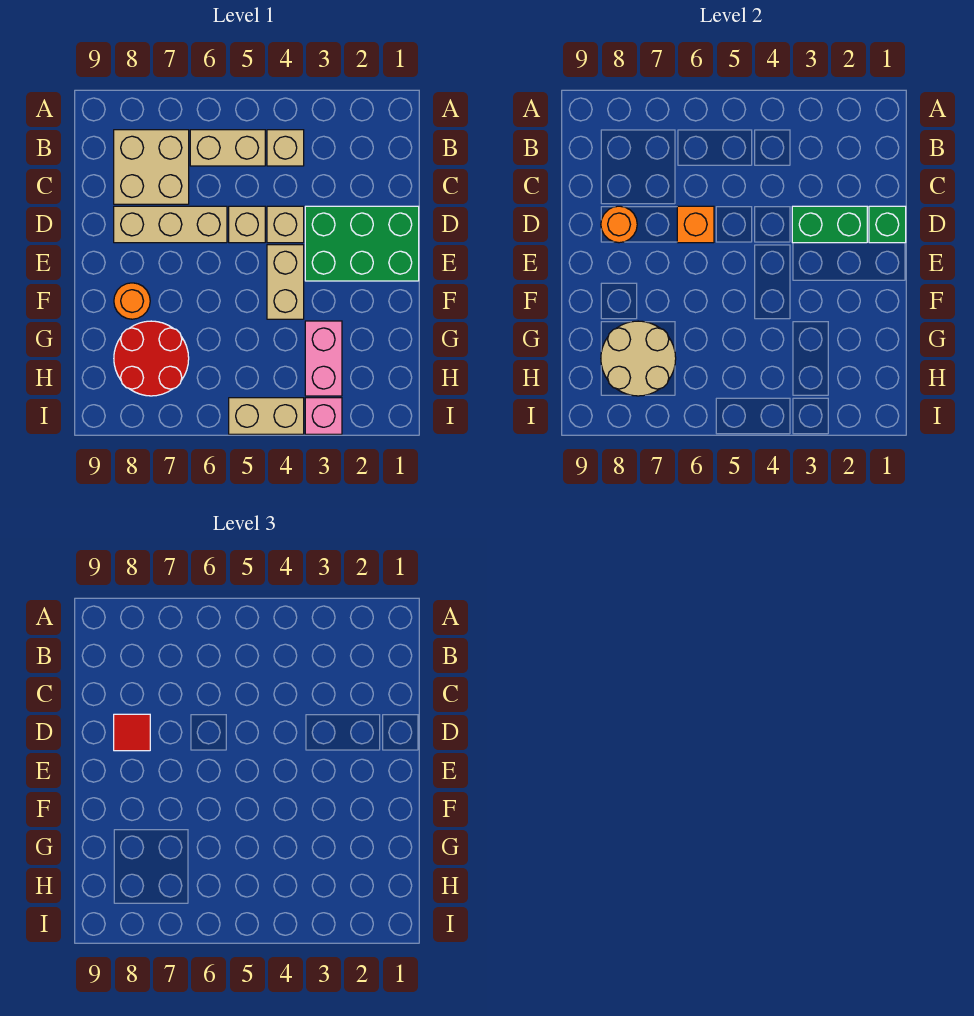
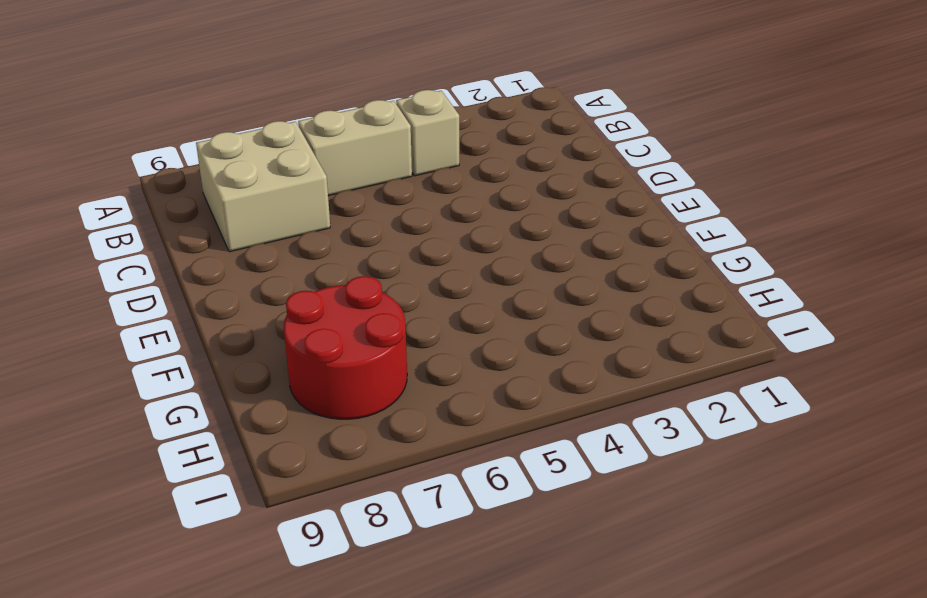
none -> green brick D1:E3 level 1
none -> tan brick D4 level 1
none -> tan brick D5 level 1

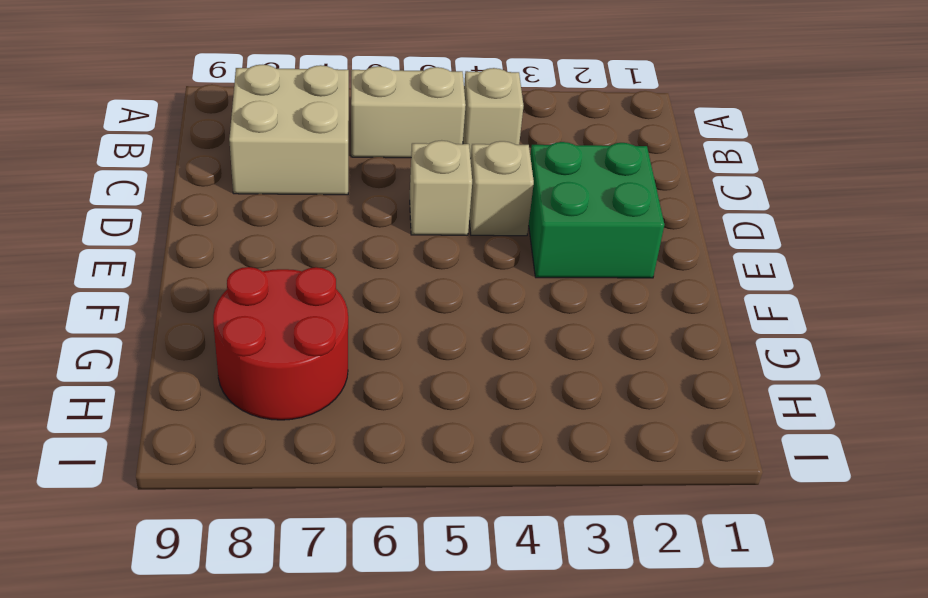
green brick D2:E3 level 1 -> green brick D1:E3 level 1
none -> tan brick D6:D8 level 1
none -> tan brick E4:F4 level 1
none -> orange round brick F8 level 1

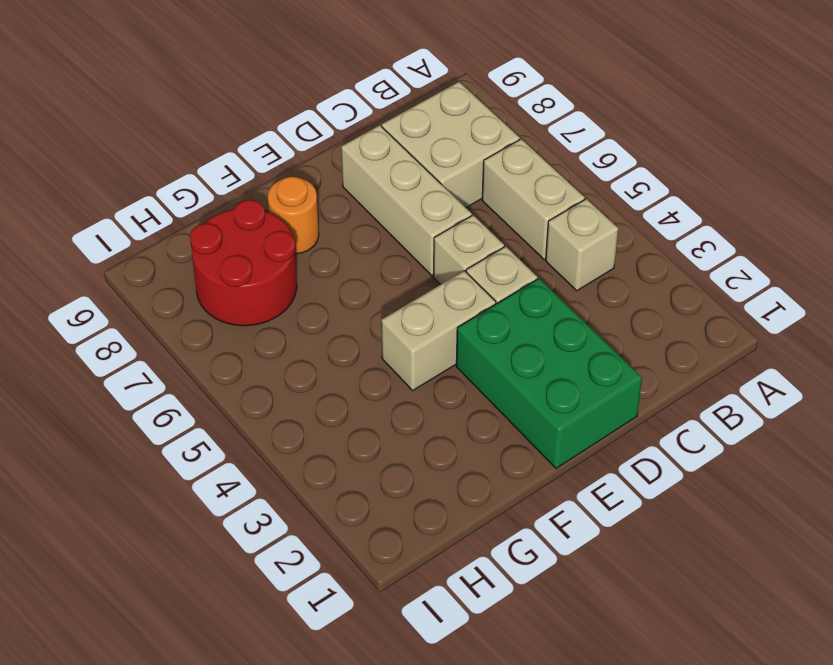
none -> pink brick G3:H3 level 1
none -> pink brick I3 level 1
none -> tan brick I4:I5 level 1

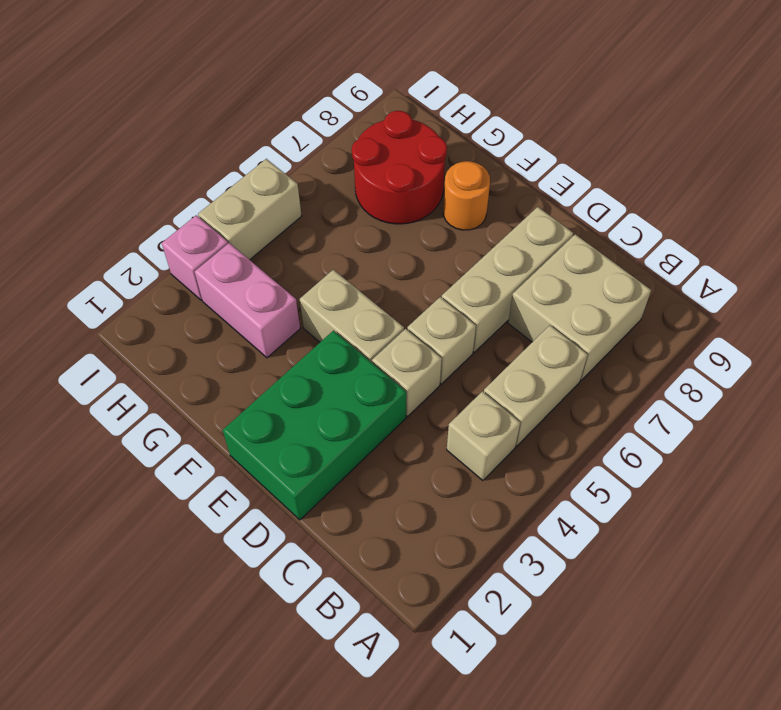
none -> green brick D1 level 2
none -> green brick D2:D3 level 2
none -> orange brick D6 level 2

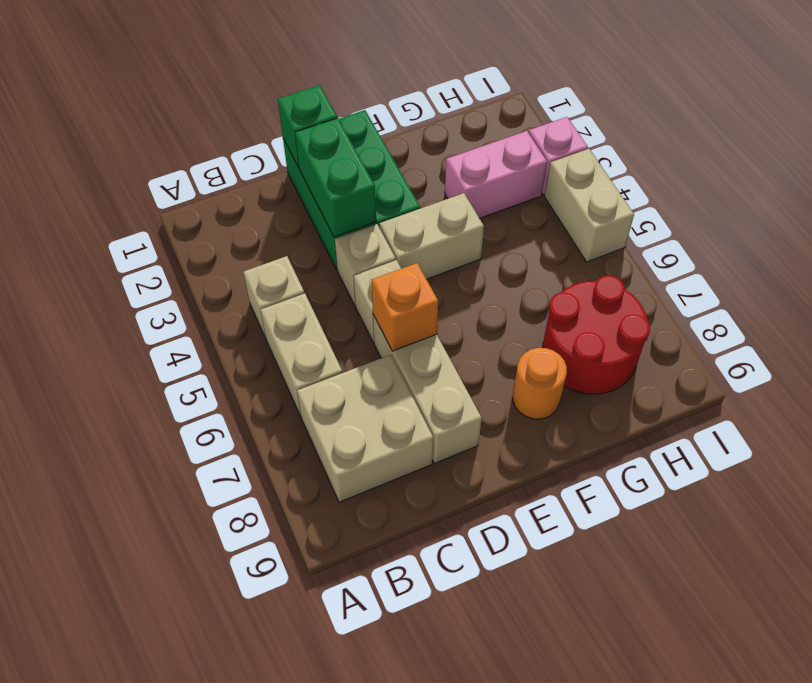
none -> orange round brick D8 level 2
none -> tan round brick G7:H8 level 2
none -> red tile D8 level 3

